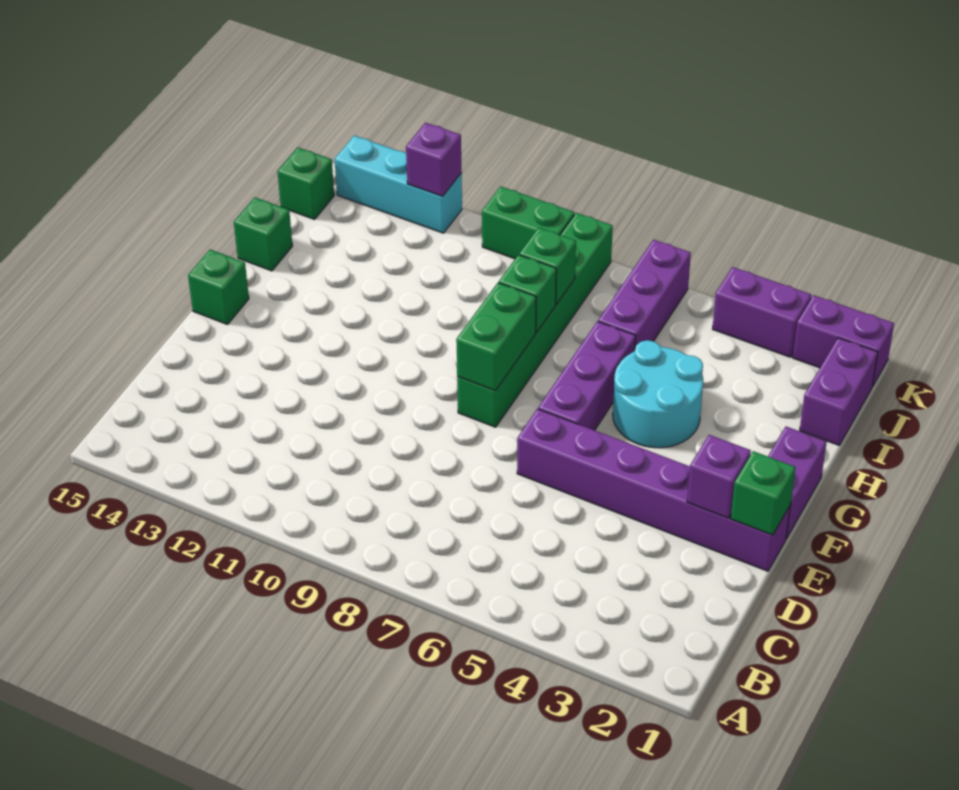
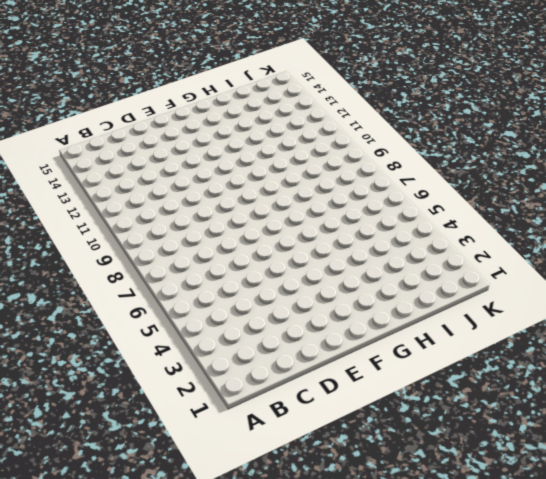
none -> purple brick E1:E6 level 1
none -> purple brick F1:G1 level 1
none -> purple brick F6:H6 level 1

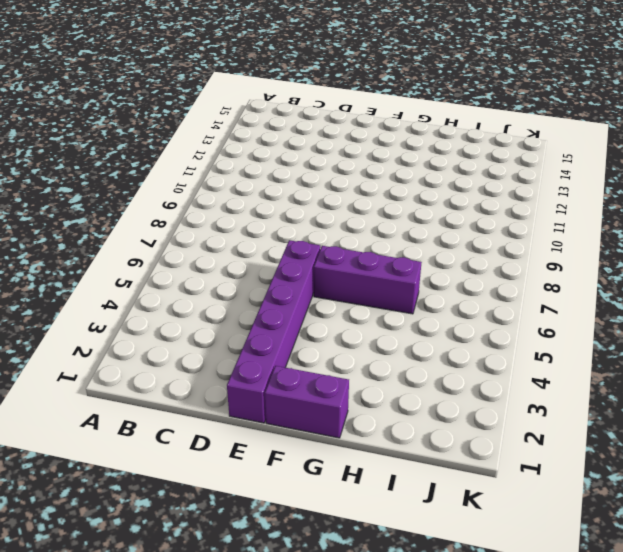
none -> green brick F8:K8 level 1
none -> green brick F15 level 1
none -> cyan round brick G4:H5 level 1

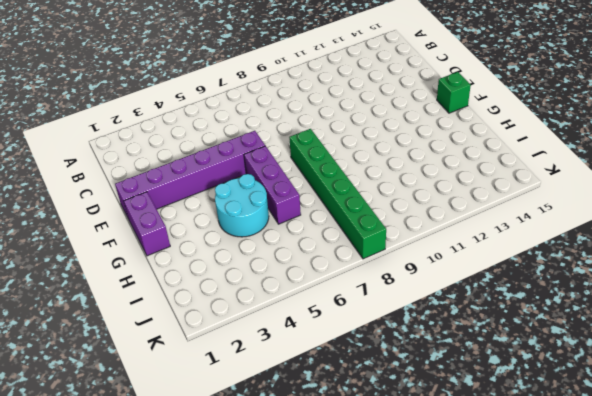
none -> green brick H15 level 1
none -> purple brick I1:J1 level 1
none -> purple brick I6:K6 level 1

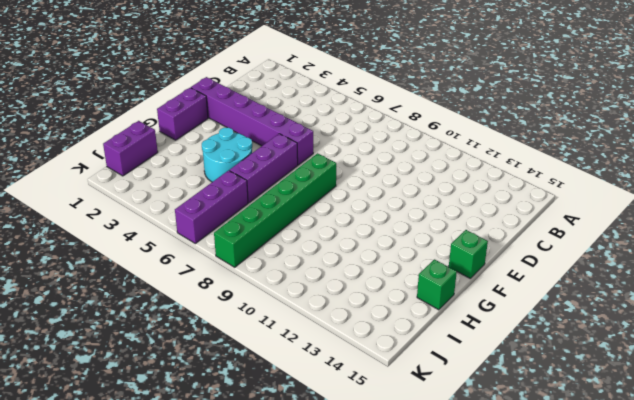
none -> green brick J15 level 1
none -> purple brick K1:K2 level 1
none -> purple brick K3:K4 level 1

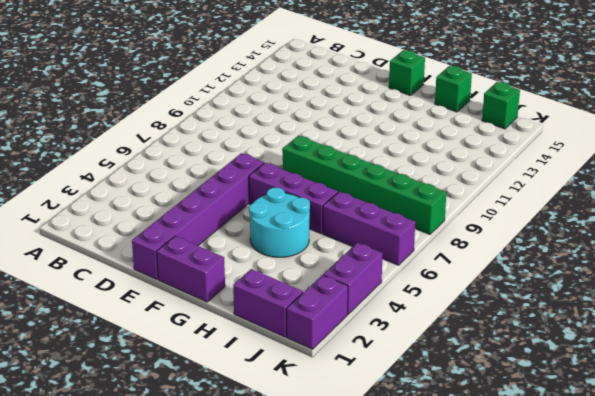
none -> green brick K9:K10 level 1
none -> cyan brick K12:K14 level 1
none -> green brick E1 level 2

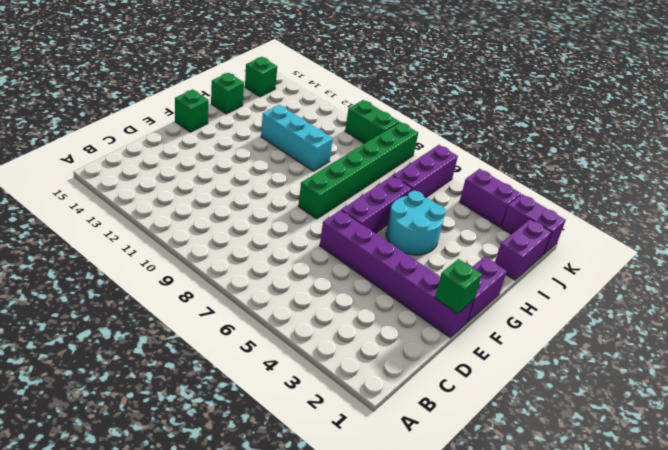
cyan brick H10:H12 level 1 -> cyan brick K12:K14 level 1
none -> purple brick E2 level 2
none -> green brick F8:G8 level 2
none -> green brick H8 level 2

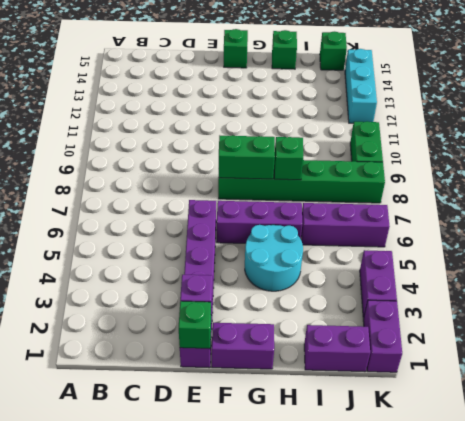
none -> green brick I8 level 2
none -> purple brick K12 level 2

